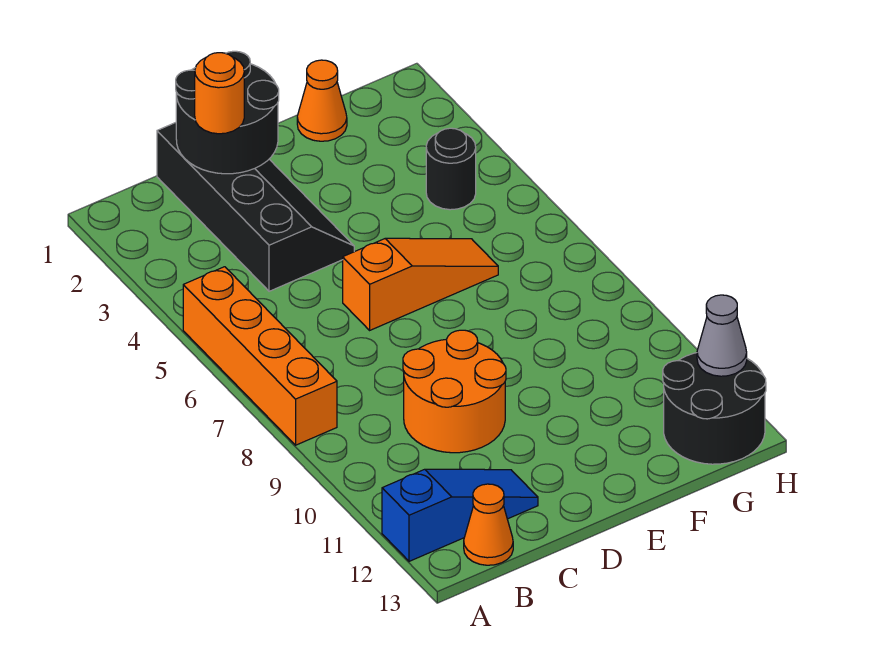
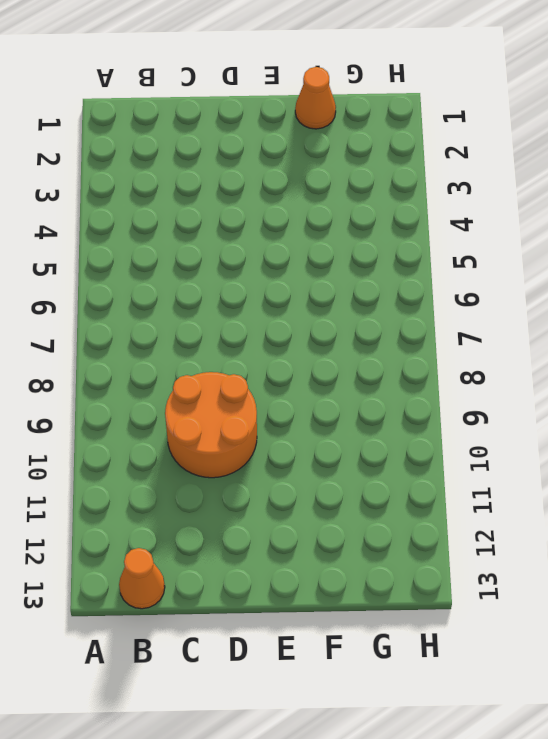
none -> orange brick A5:A8 level 1
none -> blue slope A12:C12 level 1 top A
none -> black slope C1:D4 level 1 top C

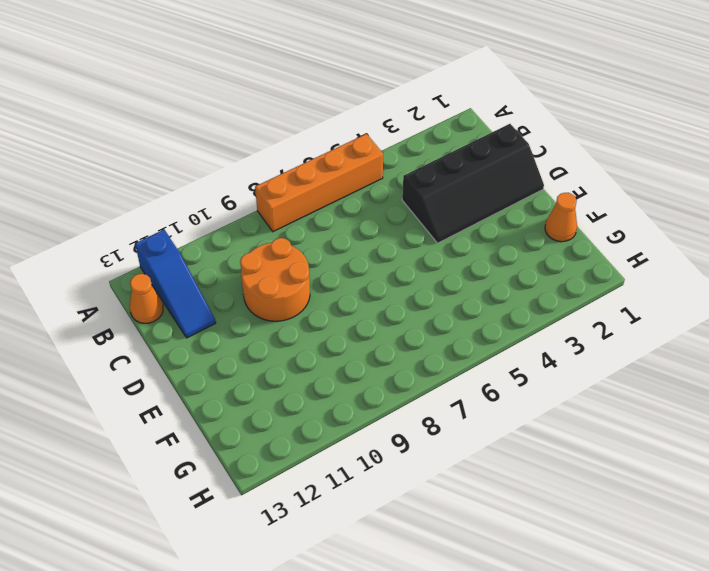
none -> orange slope D6:F6 level 1 top D
none -> black round brick G4 level 1
none -> black round brick G12:H13 level 1

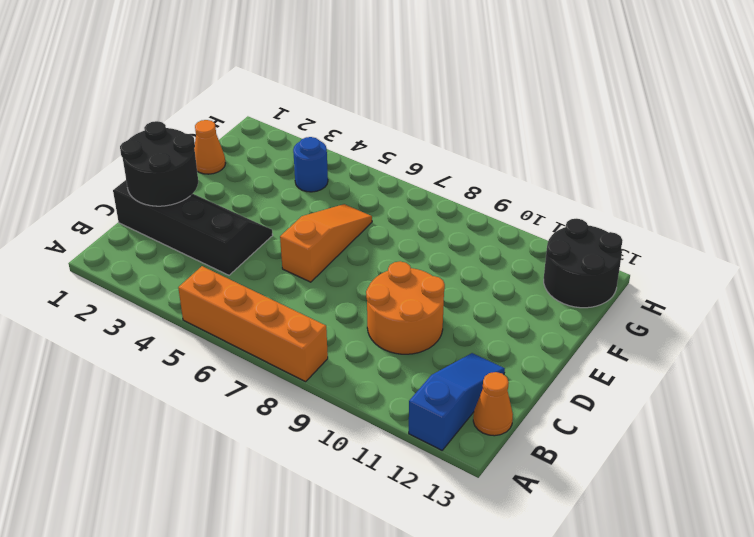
blue round brick G4 level 1 -> black round brick G4 level 1
none -> grey cone H12 level 2
none -> orange round brick C2 level 3

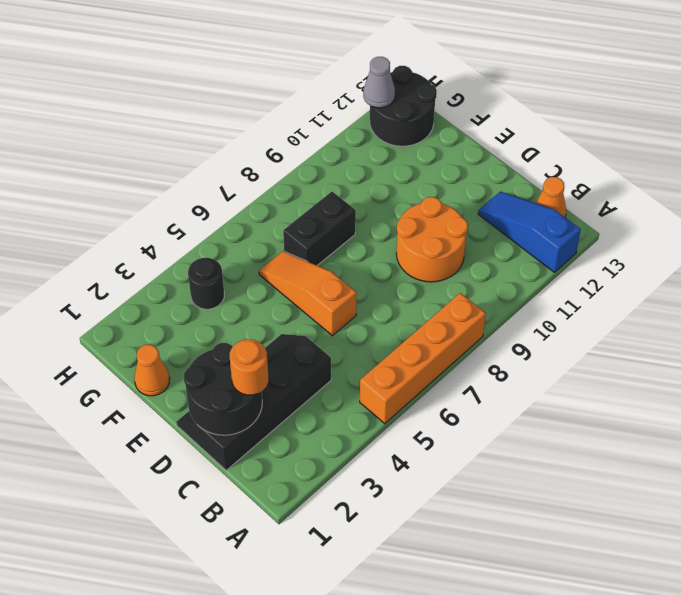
black brick F7:F8 level 1 -> none

